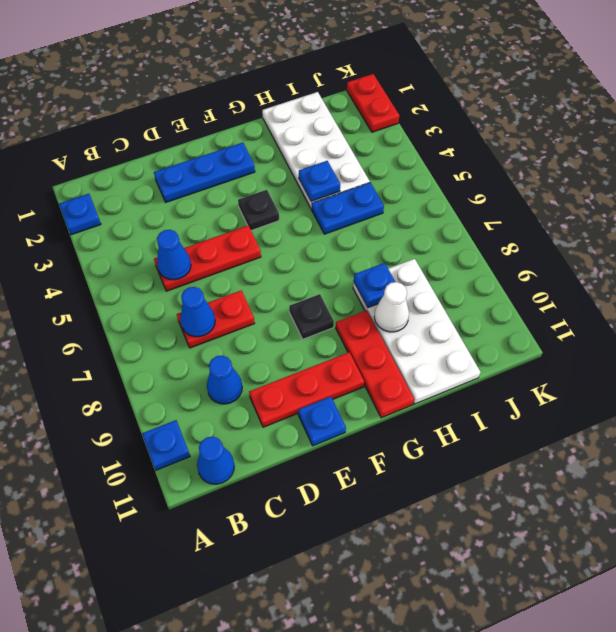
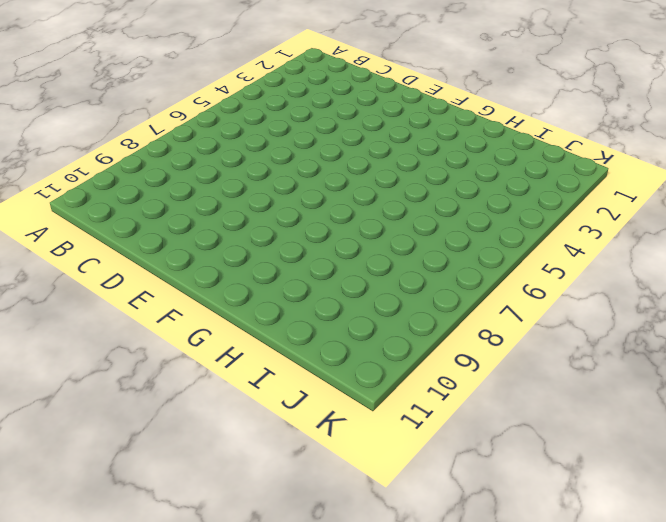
none -> blue plate A2 level 1
none -> blue plate A10 level 1
none -> blue cone B11 level 1

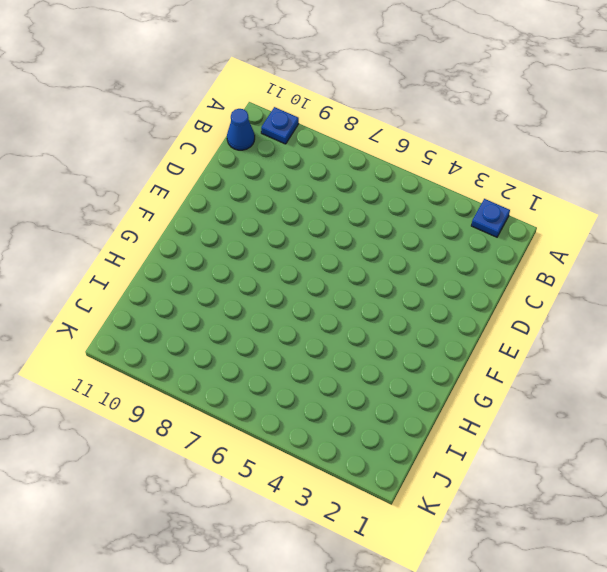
none -> red plate C5:E5 level 1
none -> red plate C7:D7 level 1
none -> blue cone C9 level 1

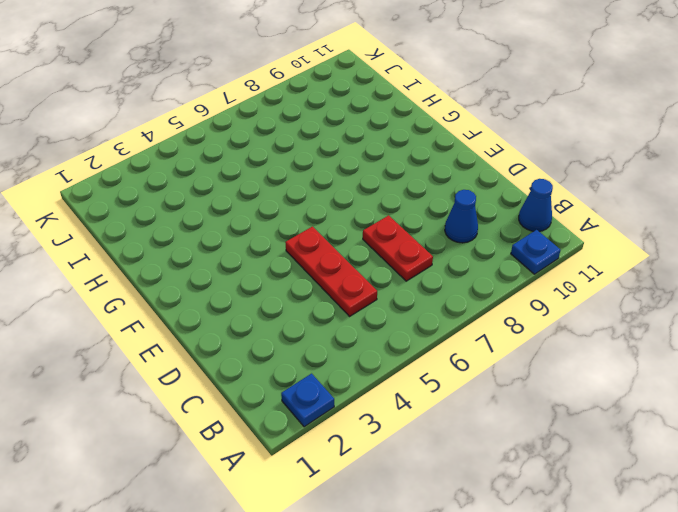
none -> blue plate D2:F2 level 1
none -> red plate D10:F10 level 1
none -> blue plate E11 level 1

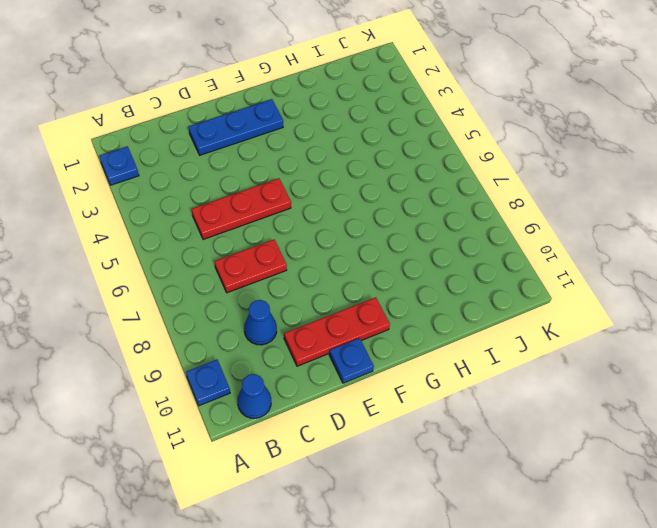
none -> black plate F4 level 1
none -> black plate F8 level 1
none -> red plate G9:G11 level 1

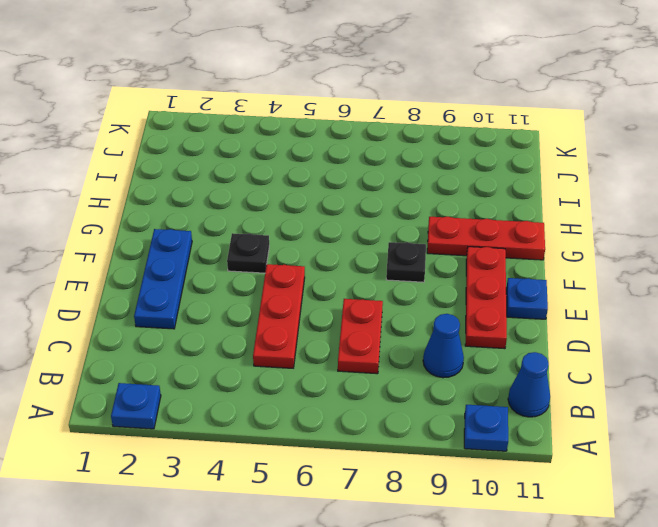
none -> white plate H1:I4 level 1
none -> blue plate H5:I5 level 1
none -> white plate H8:I11 level 1

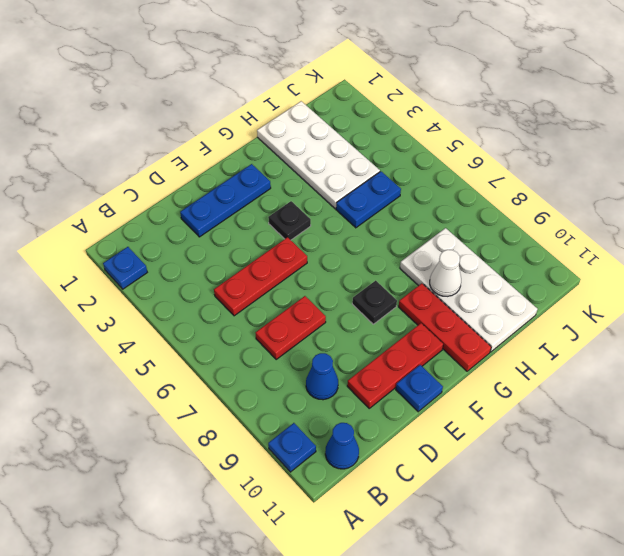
none -> red plate K1:K2 level 1
none -> blue cone C5 level 2
none -> blue cone C7 level 2

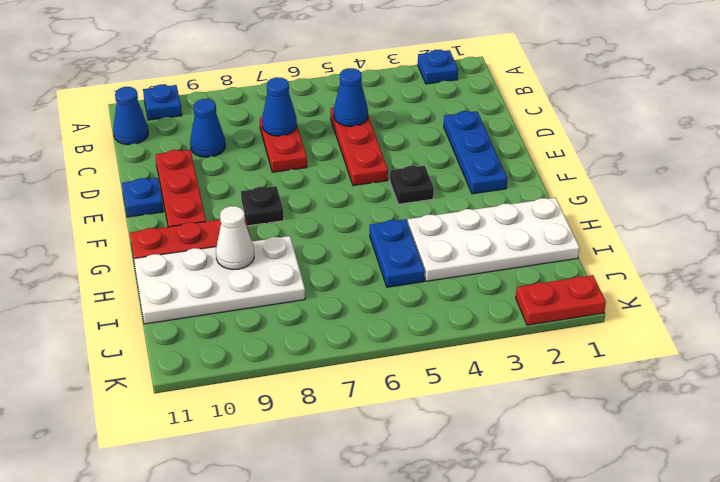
none -> blue plate H4 level 2
none -> blue plate H8 level 2

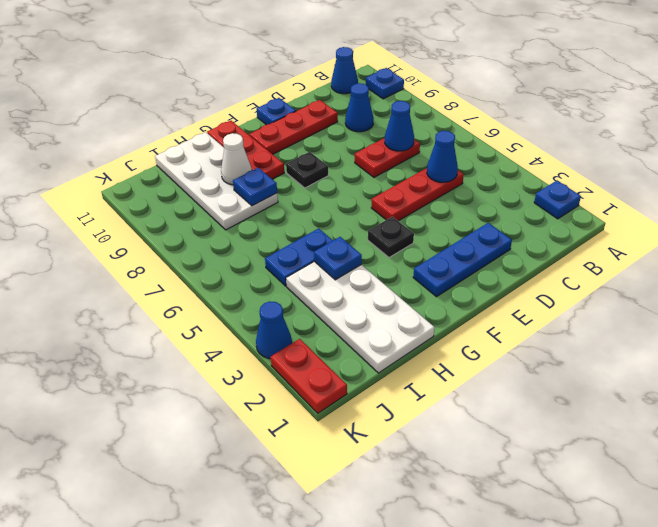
blue cone K3 level 1 -> none

